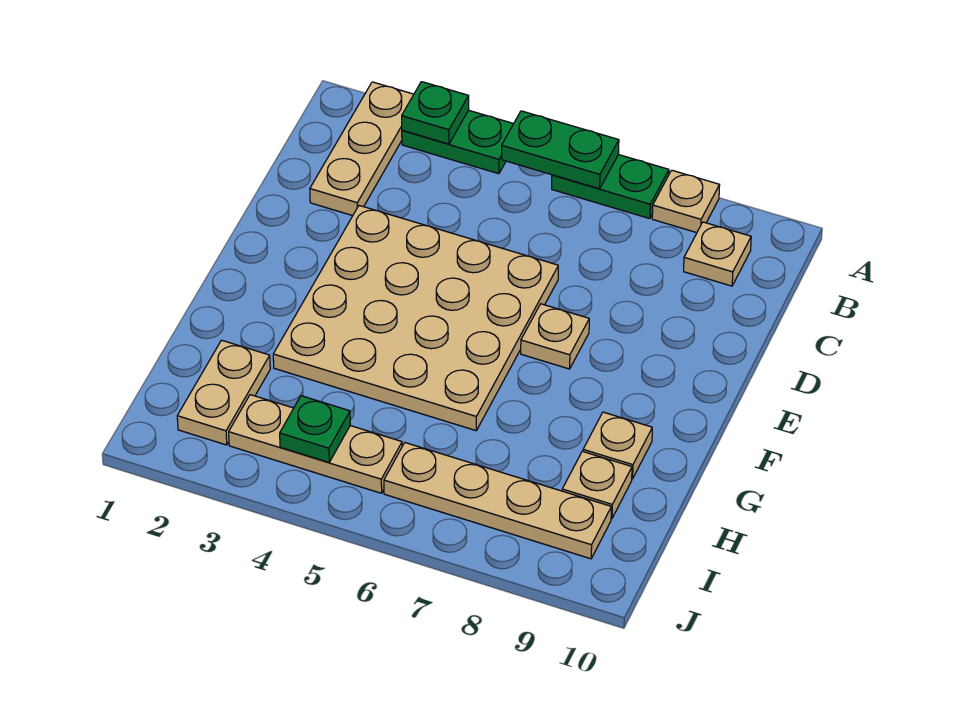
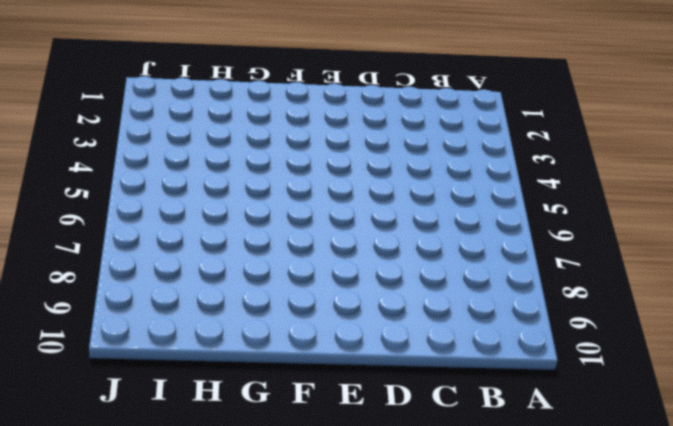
none -> tan plate A2:C2 level 1
none -> green plate A3:A4 level 1
none -> green plate A6:A7 level 1

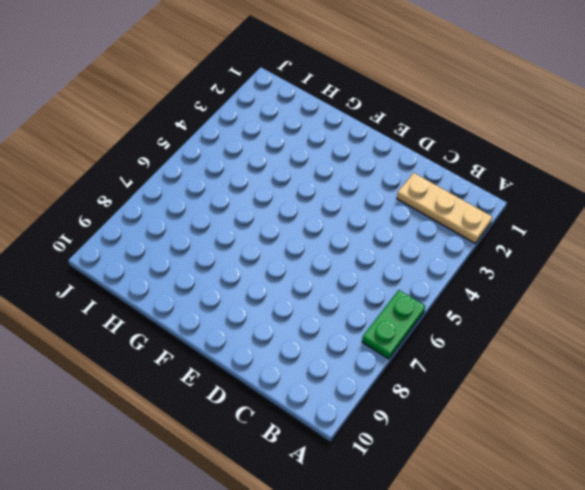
none -> green plate A3:A4 level 1
none -> tan plate A8 level 1
none -> tan plate B9 level 1

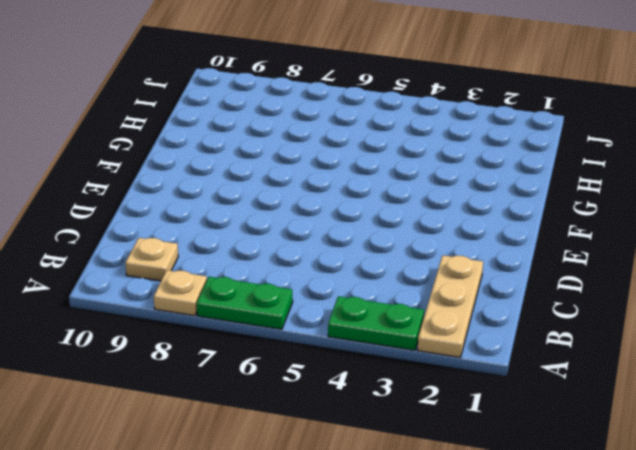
none -> tan plate D3:G6 level 1
none -> tan plate E7 level 1
none -> tan plate G9 level 1

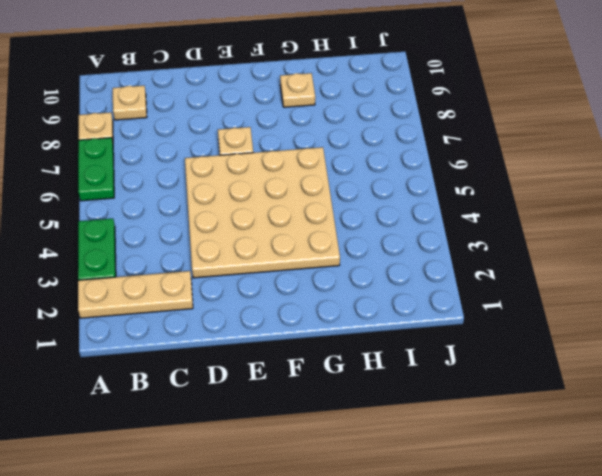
none -> tan plate H2:I2 level 1
none -> tan plate H9 level 1
none -> tan plate I3:I5 level 1

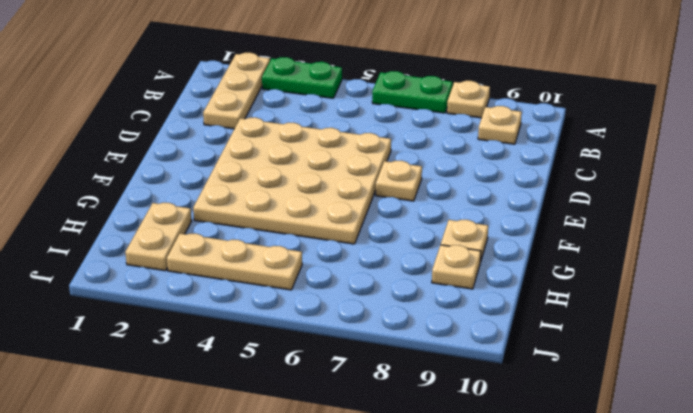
none -> tan plate I6:I9 level 1
none -> green plate A3 level 2
none -> green plate A5:A6 level 2

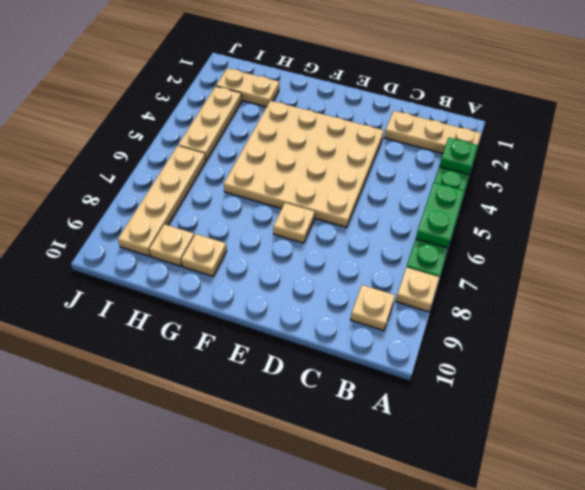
none -> green plate I4 level 2

